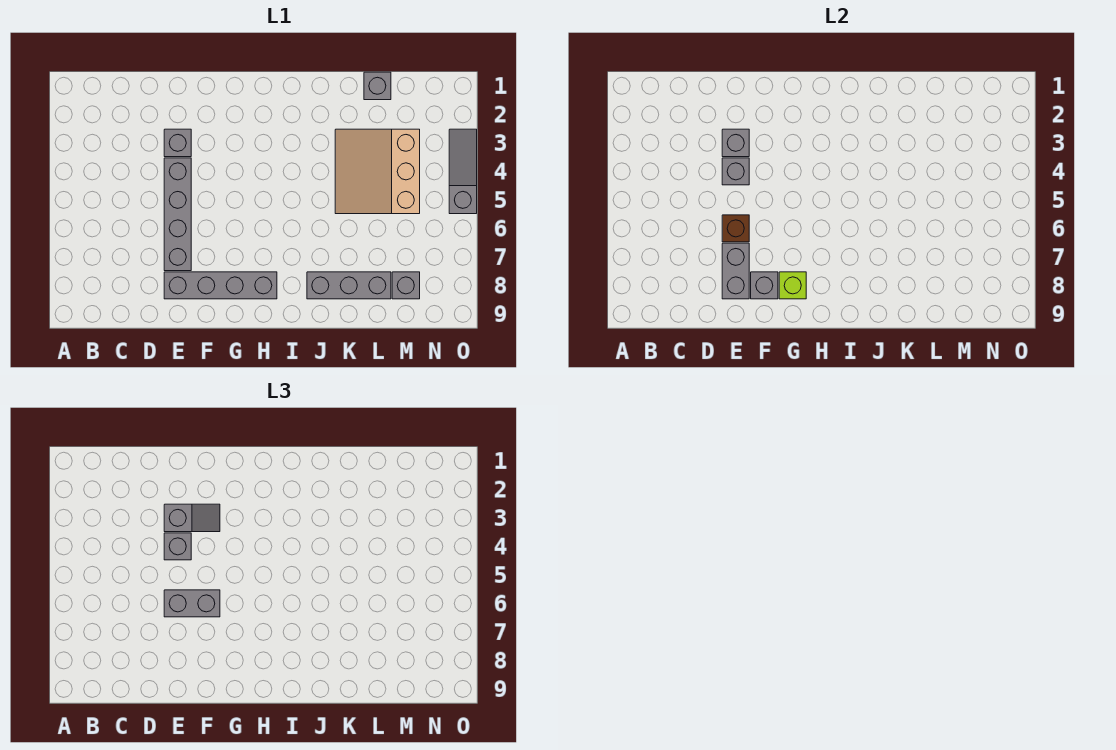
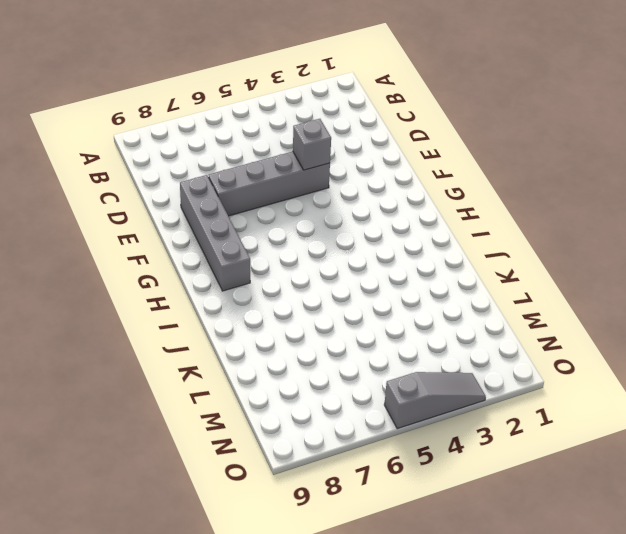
none -> grey brick E3 level 1
none -> grey brick J8:L8 level 1
none -> tan slope K3:M5 level 1 top M

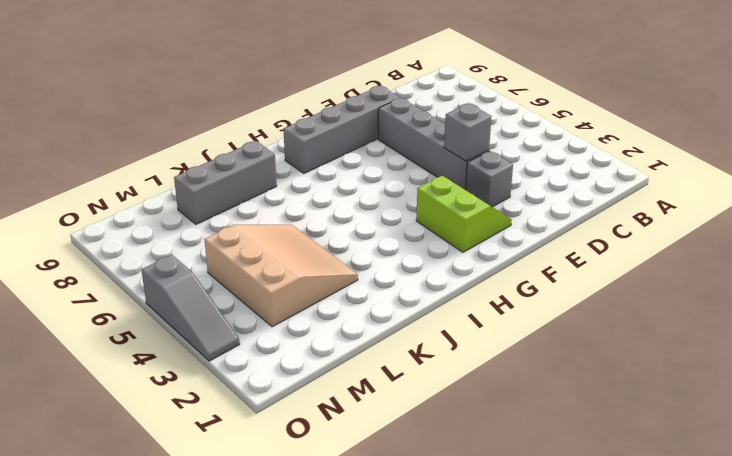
lime slope F2:G3 level 1 top G -> none
none -> grey brick L1 level 1
none -> grey brick M8 level 1
none -> grey brick E3 level 2

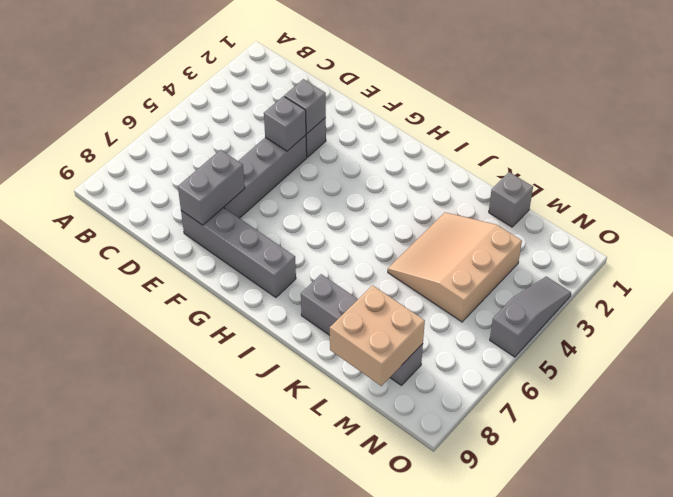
tan brick L8:M9 level 2 -> none
none -> brown brick E6 level 2
none -> grey brick F8 level 2
none -> lime brick G8 level 2

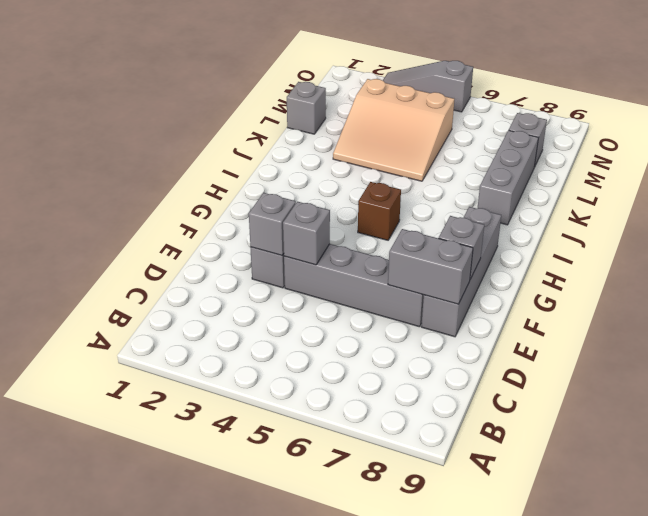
brown brick H5 level 1 -> brown brick E6 level 2
none -> lime brick G8 level 2
none -> grey slope E3:F3 level 3 top E
none -> grey brick E4 level 3

